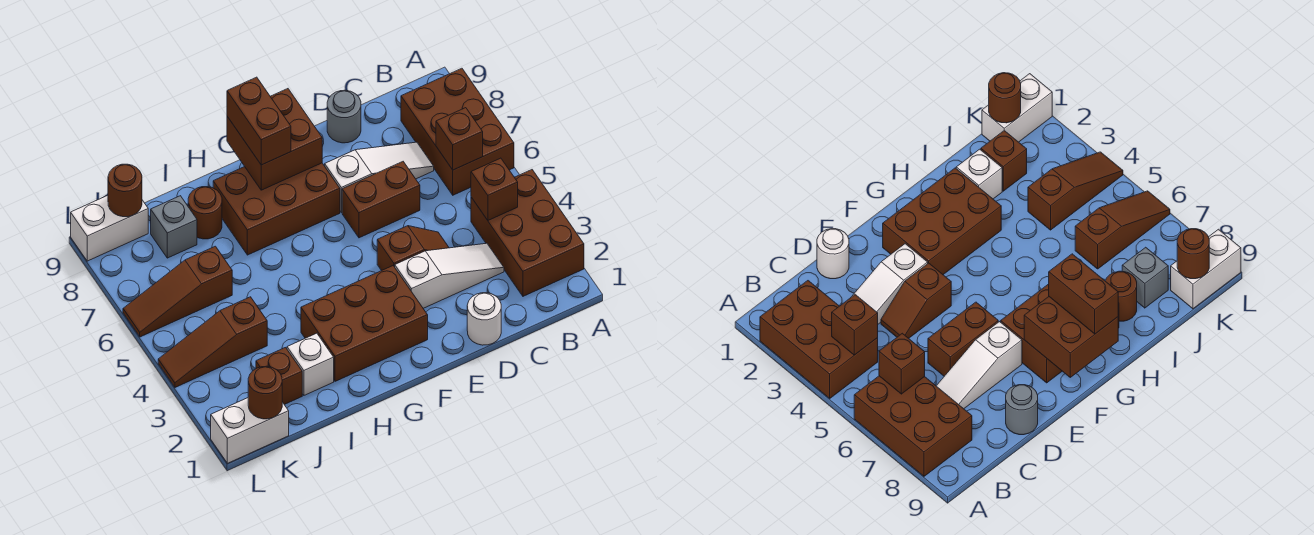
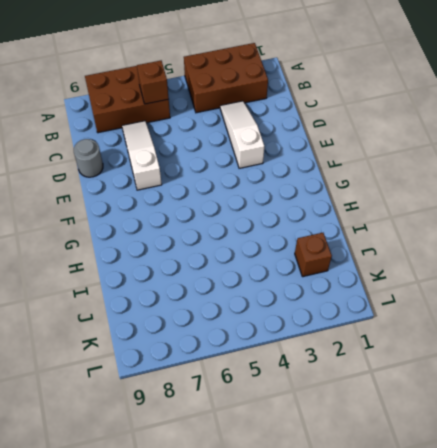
none -> white round brick D1 level 1
none -> brown slope D4:E4 level 1 top E
none -> brown brick D6:E6 level 1

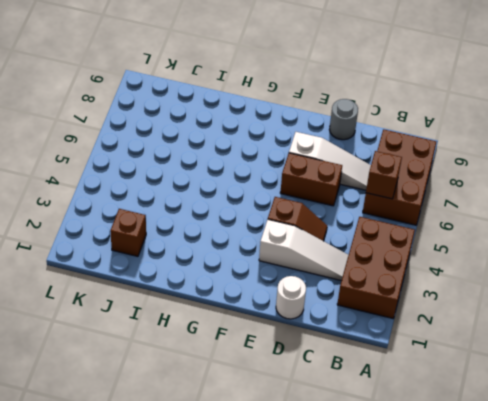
none -> brown brick F2:H3 level 1
none -> brown brick F7:H8 level 1
none -> white brick I2 level 1

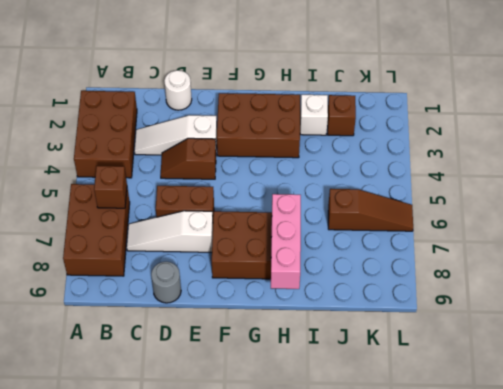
pink brick H7:H9 level 2 -> none
none -> brown round brick I8 level 1
none -> brown slope J4:L4 level 1 top J
none -> grey brick J8 level 1

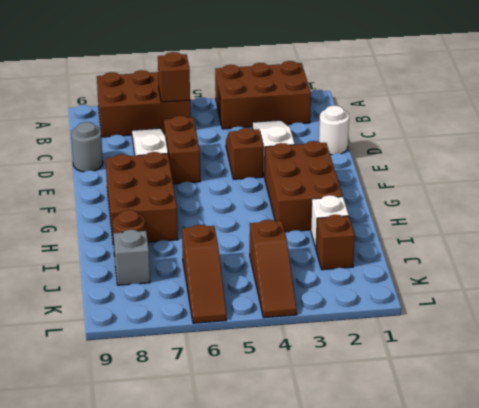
none -> white brick K1:L1 level 1
none -> white brick K9:L9 level 1
none -> brown brick B4 level 2

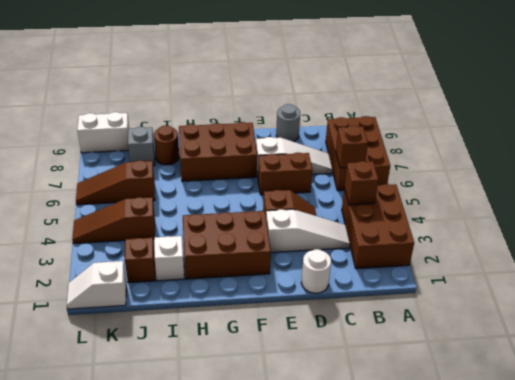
white slope K1:L1 level 1 top K -> white brick K1:L1 level 1
none -> brown brick F8:G9 level 2
none -> brown round brick K1 level 2
none -> brown round brick K9 level 2

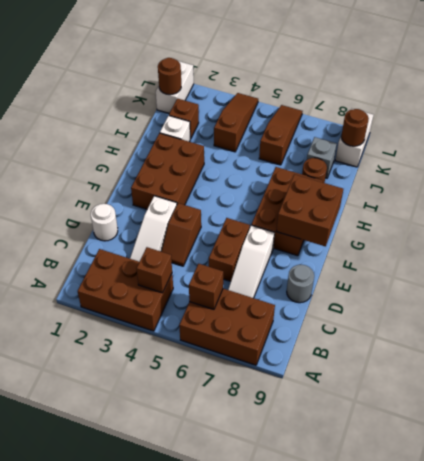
none -> brown brick G8:G9 level 3

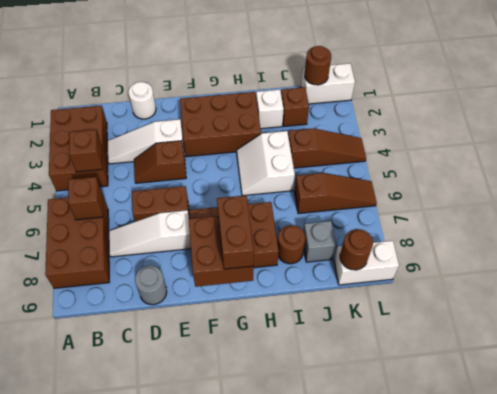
white slope H4:I5 level 1 top I -> none

